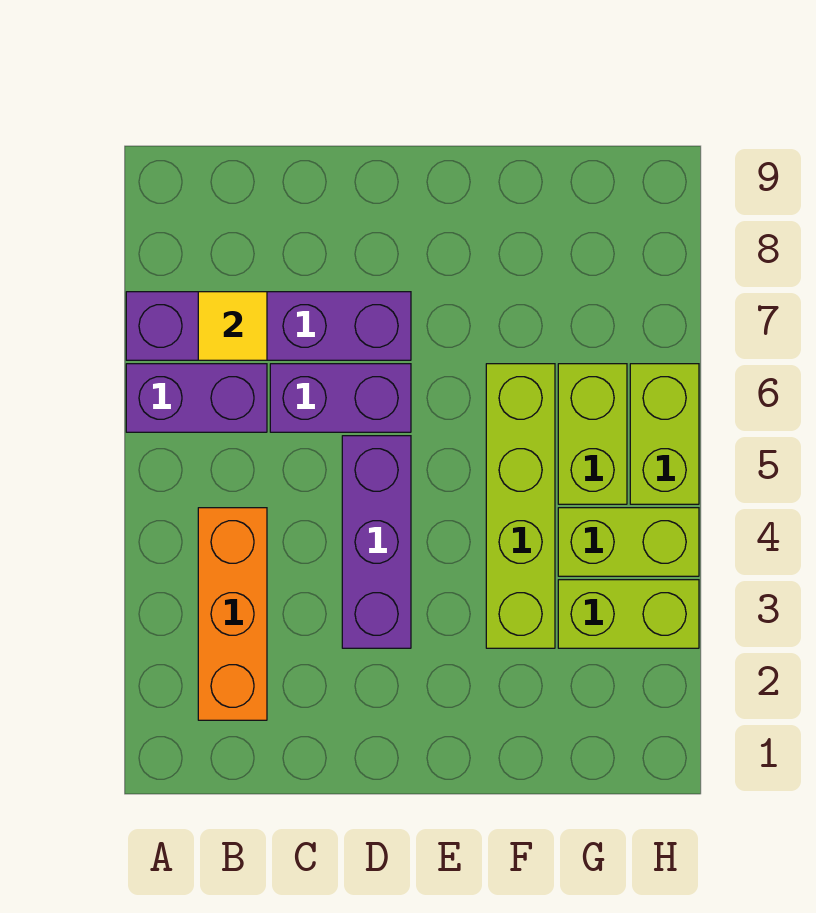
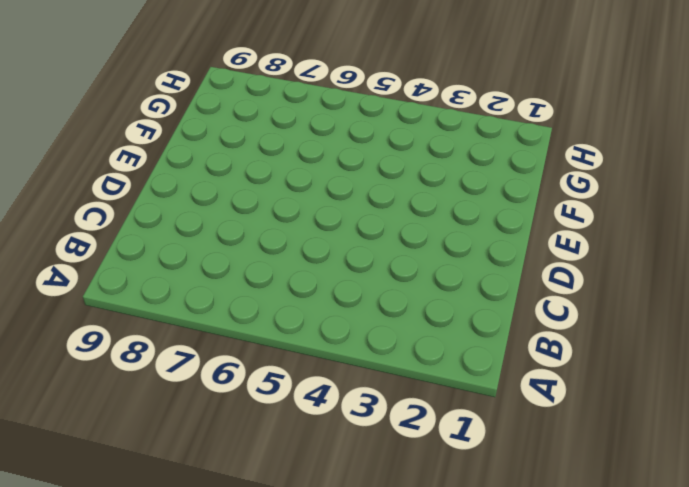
none -> purple brick A6:B6 level 1
none -> purple brick A7:D7 level 1

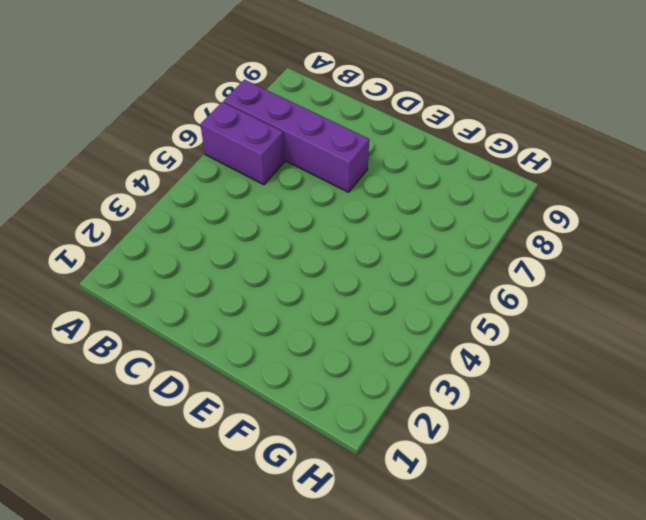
none -> orange brick B2:B4 level 1
none -> purple brick C6:D6 level 1

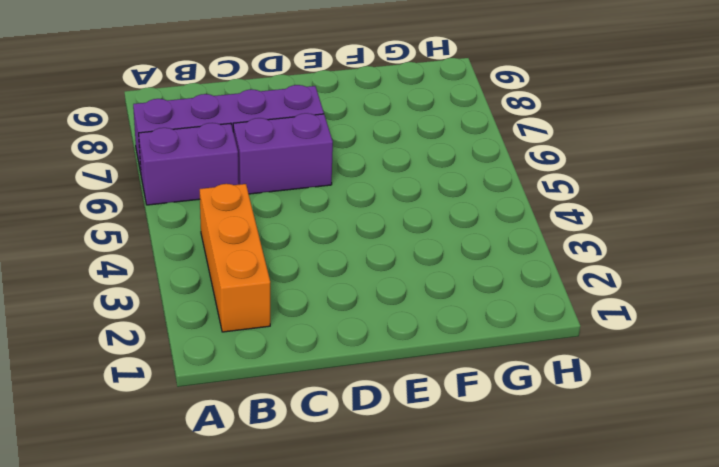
none -> purple brick D3:D5 level 1
none -> lime brick F3:F6 level 1

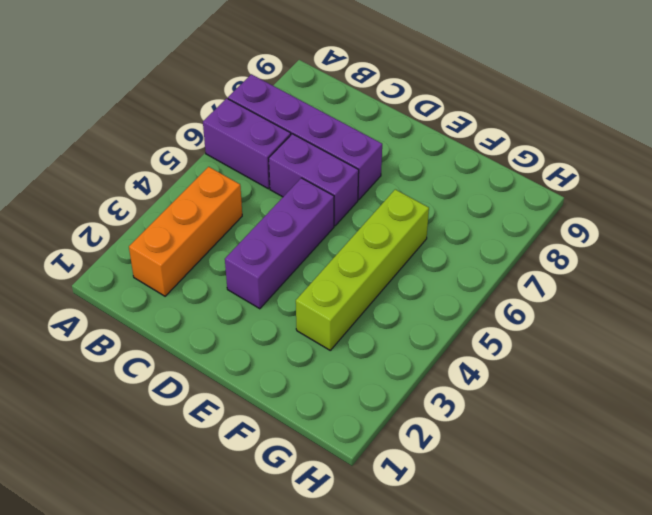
none -> lime brick G3:H3 level 1
none -> lime brick G4:H4 level 1

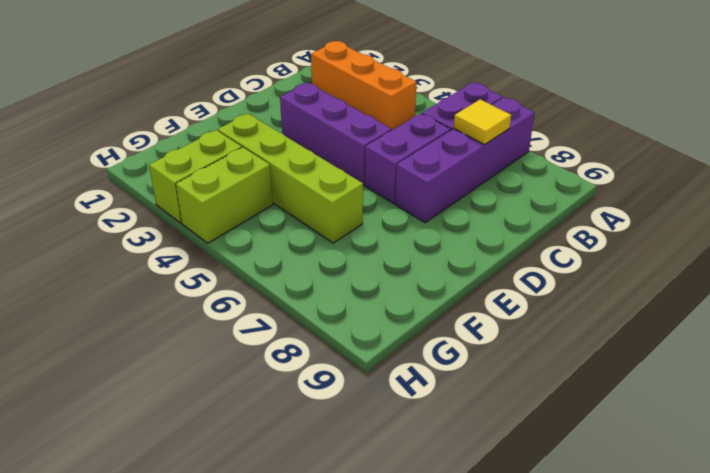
none -> lime brick G5:G6 level 1
none -> lime brick H5:H6 level 1

